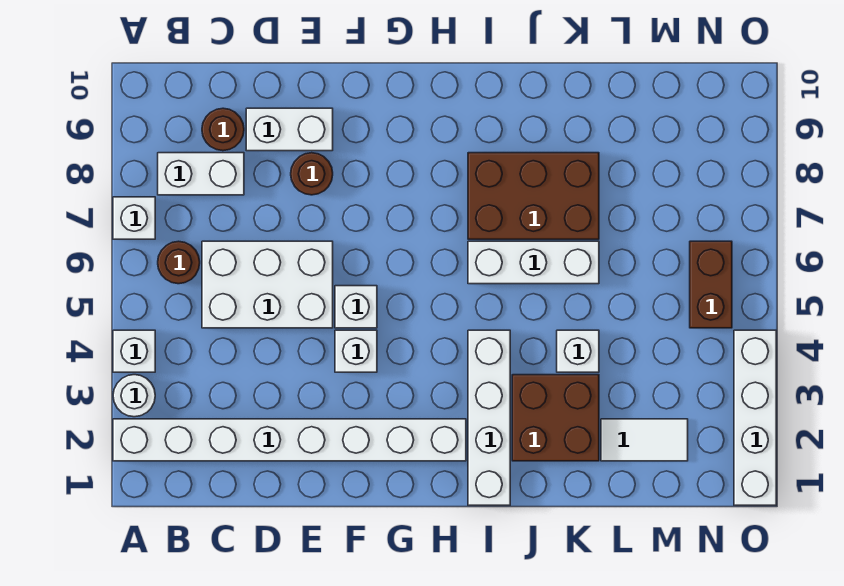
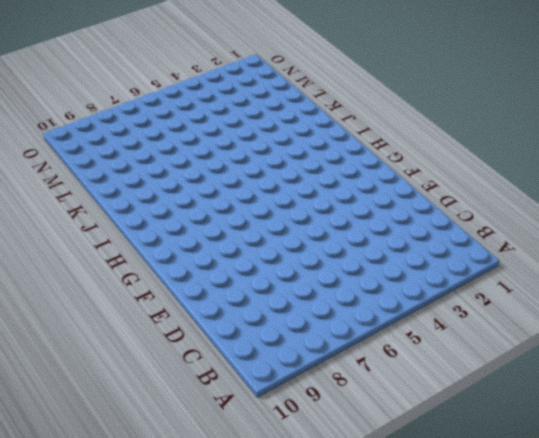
none -> white brick A2:H2 level 1
none -> white round brick A3 level 1
none -> white brick A4 level 1

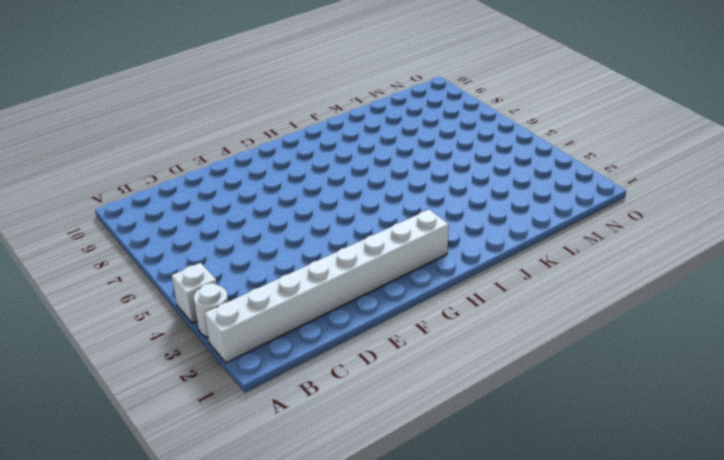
none -> white brick A7 level 1
none -> brown round brick B6 level 1
none -> white brick B8:C8 level 1

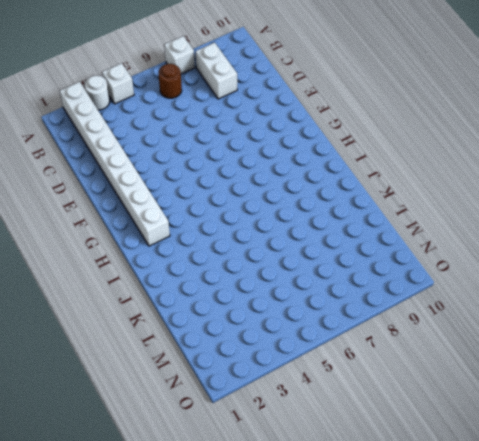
none -> white brick C5:E6 level 1
none -> brown round brick C9 level 1
none -> white brick D9:E9 level 1

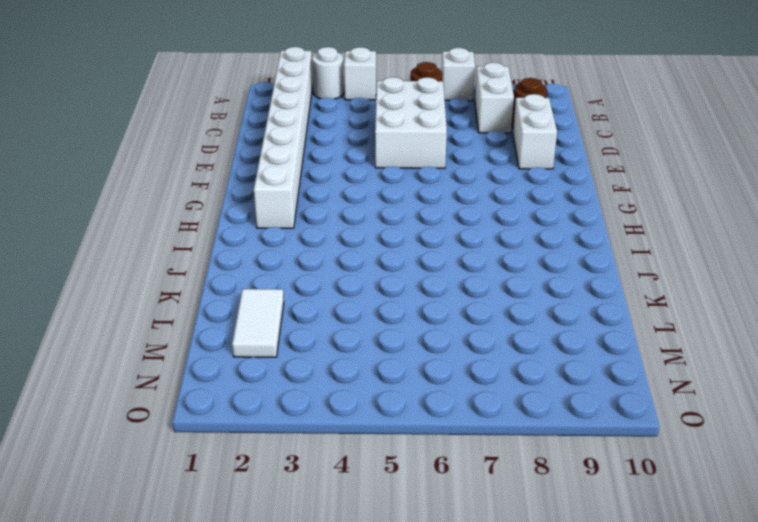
none -> brown round brick E8 level 1
none -> white brick F4 level 1
none -> white brick F5 level 1

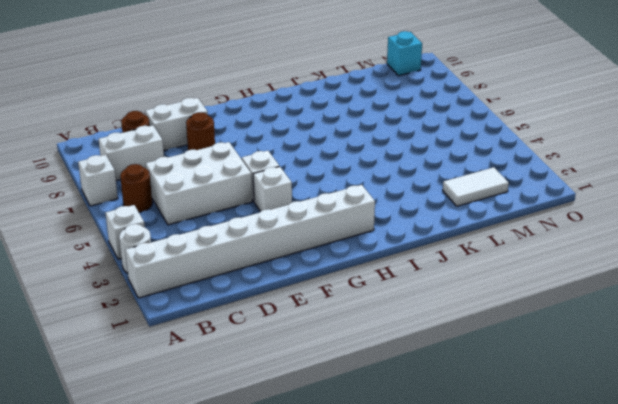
cyan brick N10 level 1 -> none
none -> white brick I1:I4 level 1
none -> white brick I6:K6 level 1
none -> brown brick I7:K8 level 1

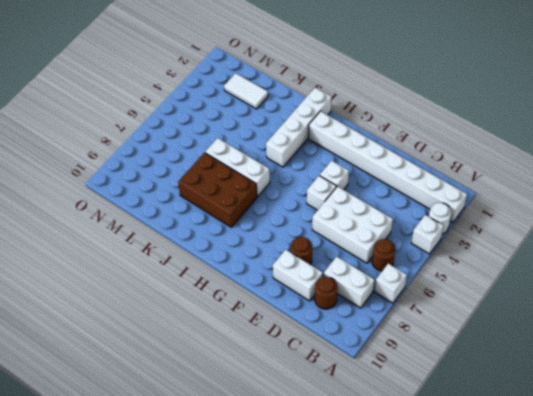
none -> brown brick J2:K3 level 1
none -> white brick K4 level 1
none -> brown brick N5:N6 level 1

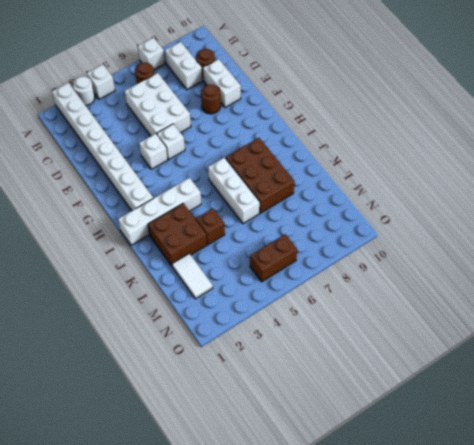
brown brick K4 level 1 -> white brick K4 level 1
none -> white brick O1:O4 level 1

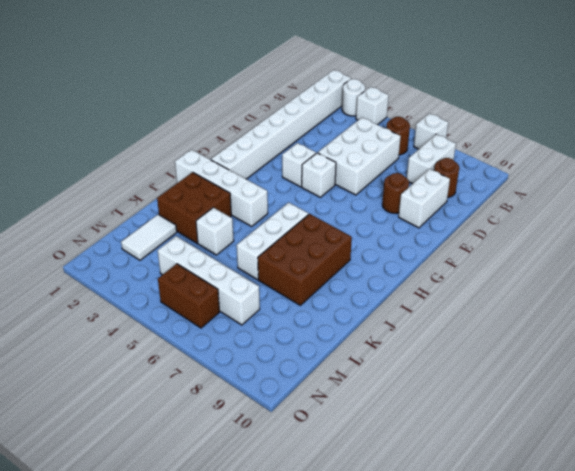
white brick M4:M7 level 1 -> white brick O1:O4 level 1

